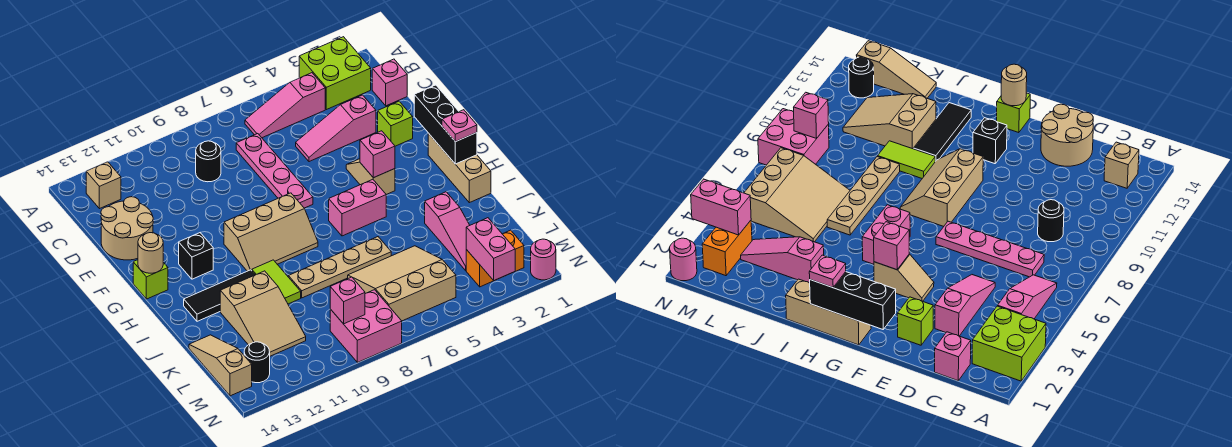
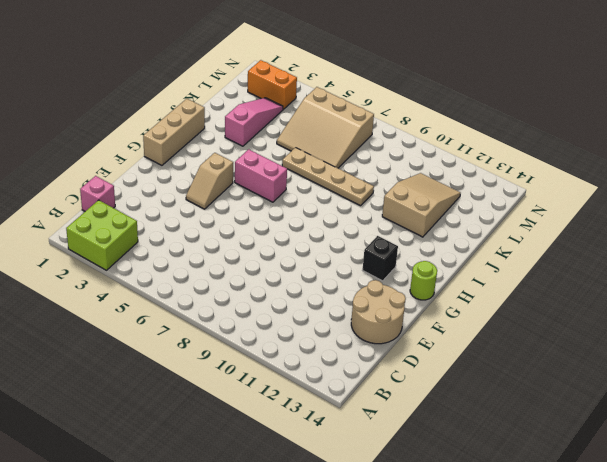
lime round brick G14 level 1 -> lime brick G14 level 1
none -> pink slope B4:B6 level 1 top 4
none -> tan brick B13 level 1
none -> pink plate C7:F7 level 1
none -> black round brick C9 level 1

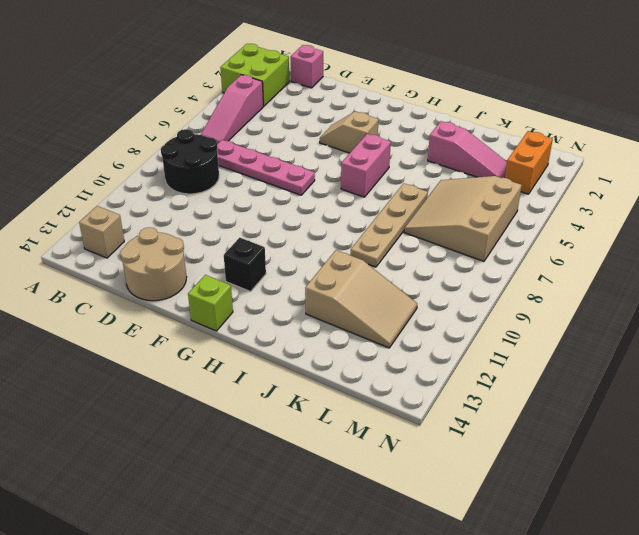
black round brick B8:C9 level 1 -> black round brick C9 level 1
none -> pink slope D3:D5 level 1 top 3
none -> lime brick E2 level 1
none -> tan brick G1:I1 level 1
none -> tan slope G8:H10 level 1 top G

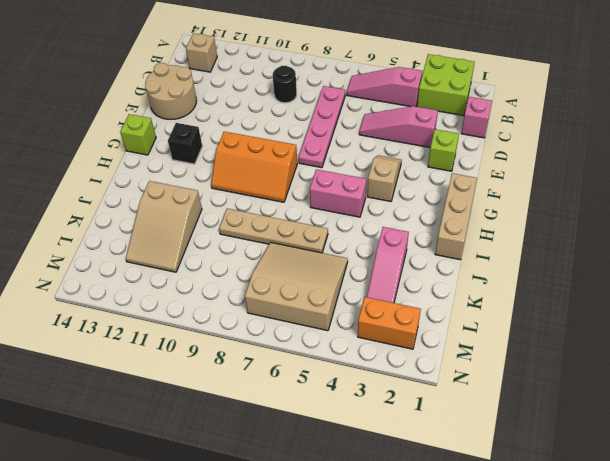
orange slope G8:H10 level 1 top G -> tan slope G8:H10 level 1 top G
none -> lime tile I10:J10 level 1
none -> black tile I11:I13 level 1
none -> tan slope K14:M14 level 1 top M
none -> pink brick M8:N9 level 1

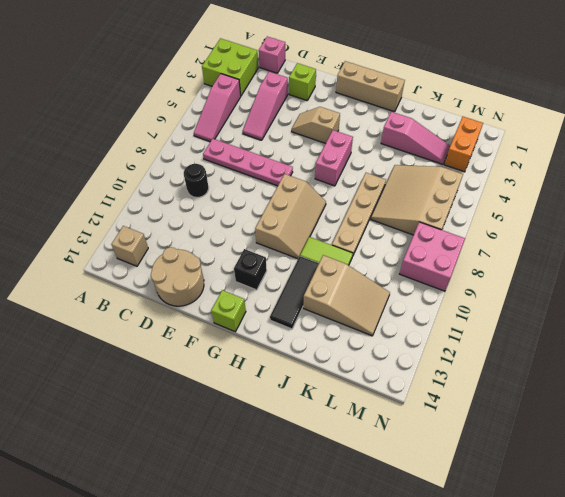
none -> tan slope K14:M14 level 1 top M
none -> black round brick M13 level 1
none -> pink round brick N1 level 1
none -> black brick F1:H1 level 2

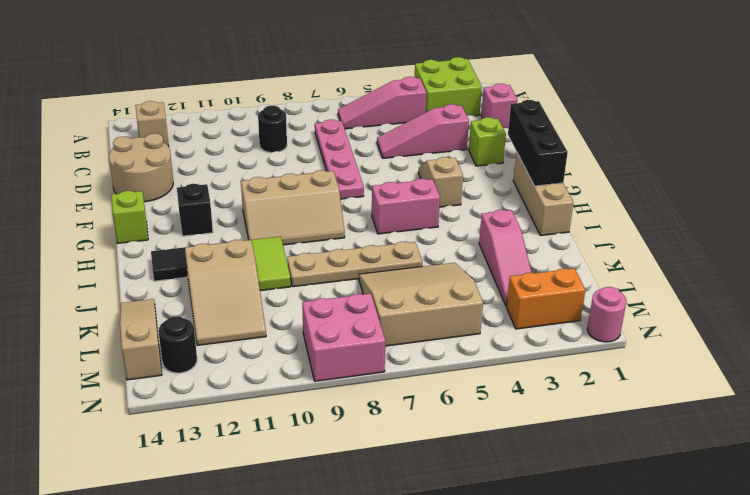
none -> pink brick G4 level 2
none -> tan round brick G14 level 2
none -> pink brick M3:N3 level 2
none -> pink brick M9 level 2

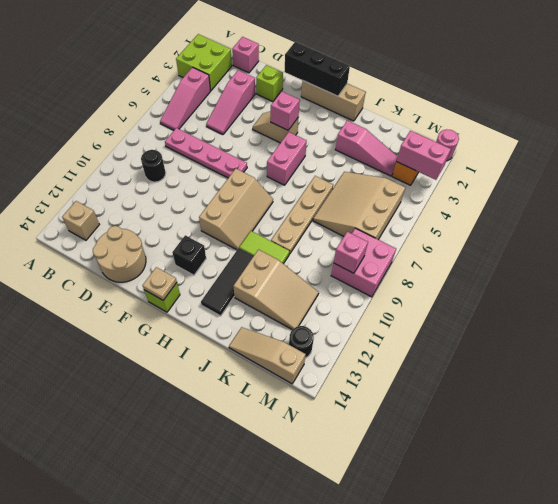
tan plate G14 level 2 -> tan round brick G14 level 2
none -> pink plate H1 level 3

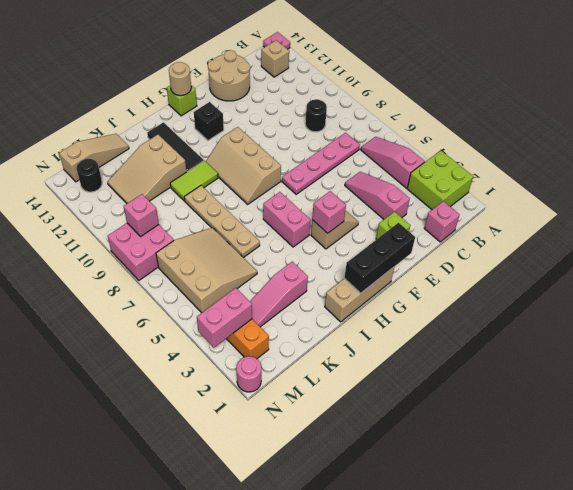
pink plate A14 level 1 -> pink plate H1 level 3

